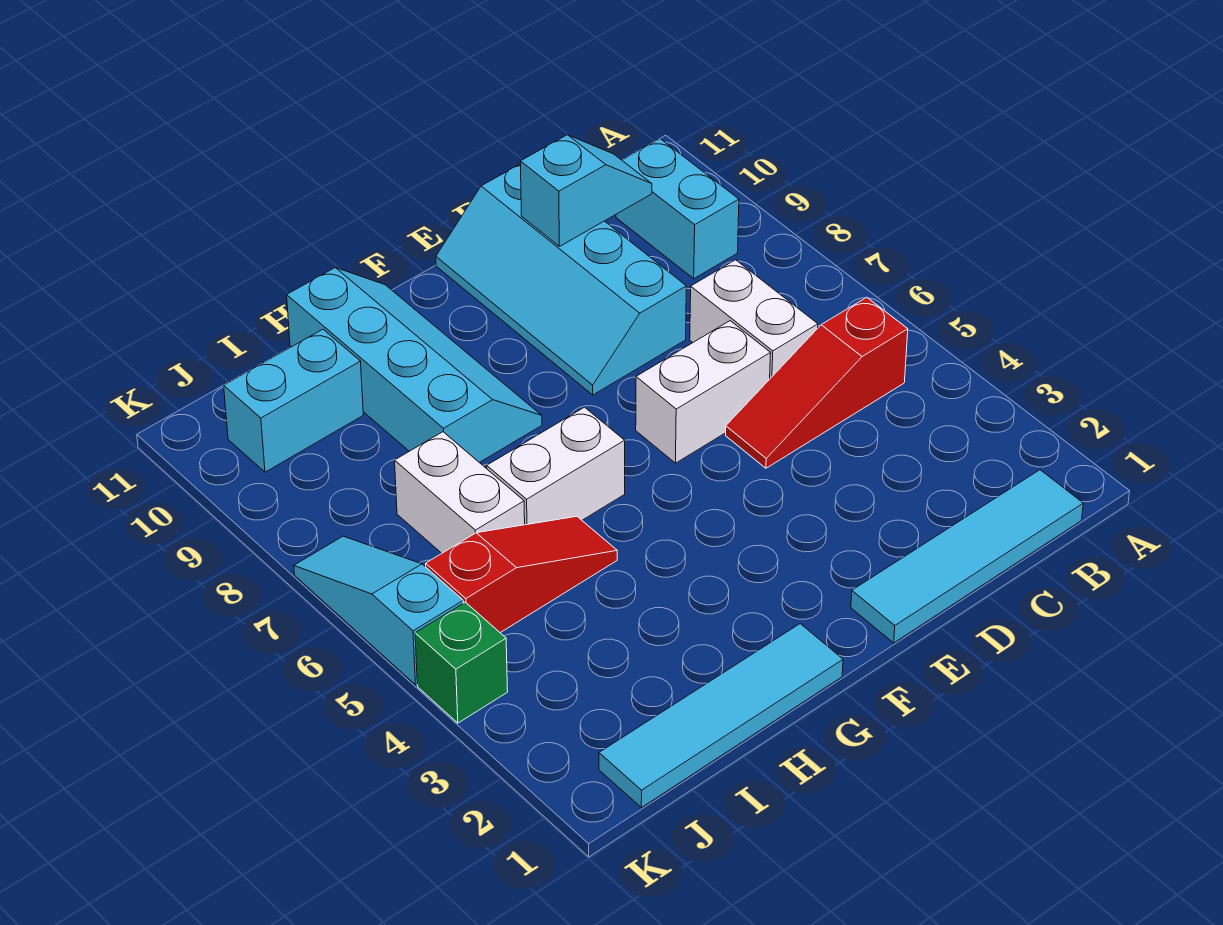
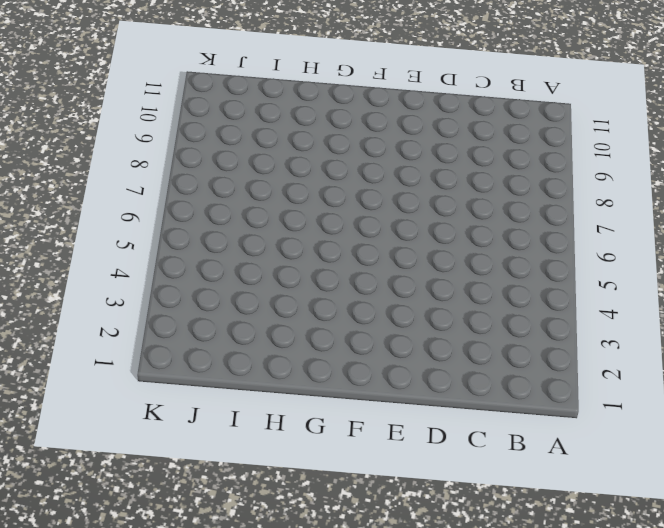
none -> cyan tile B1:E1 level 1
none -> red slope B5:D5 level 1 top B
none -> cyan brick B9:B10 level 1

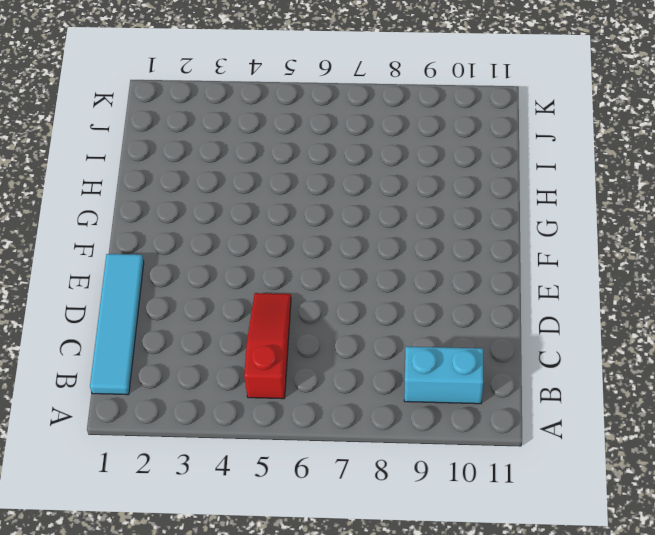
none -> white brick C6:C7 level 1
none -> white brick D6:E6 level 1
none -> cyan slope D8:E11 level 1 top D

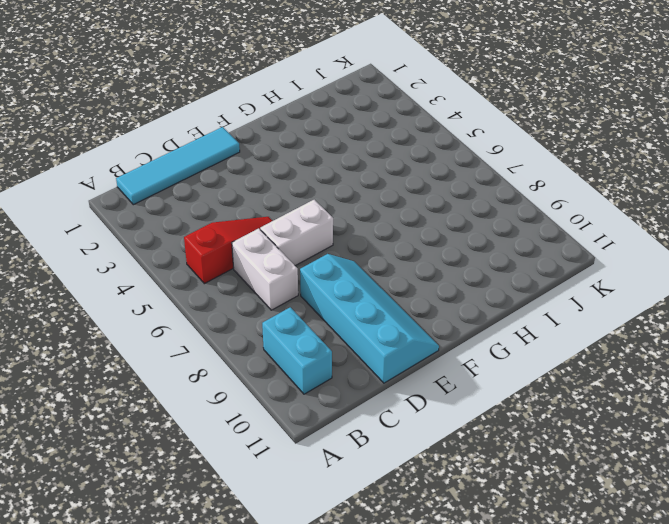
none -> cyan tile G1:J1 level 1
none -> white brick G6:H6 level 1
none -> cyan slope G8:H11 level 1 top H

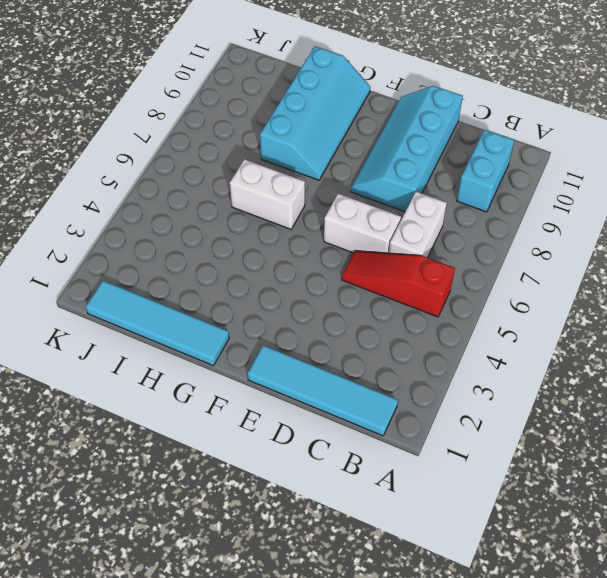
none -> red slope H5:J5 level 1 top J
none -> white brick I6:I7 level 1
none -> cyan brick I10:J10 level 1

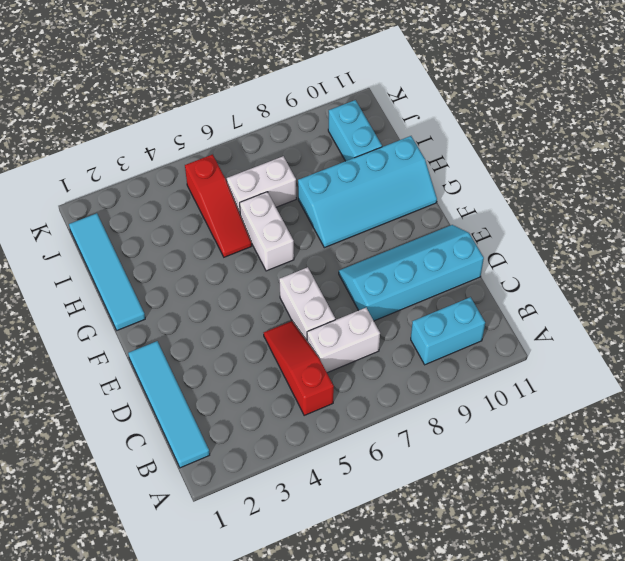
none -> green brick K4 level 1
none -> cyan slope K5:K7 level 1 top 5
none -> cyan slope C10:D10 level 2 top D

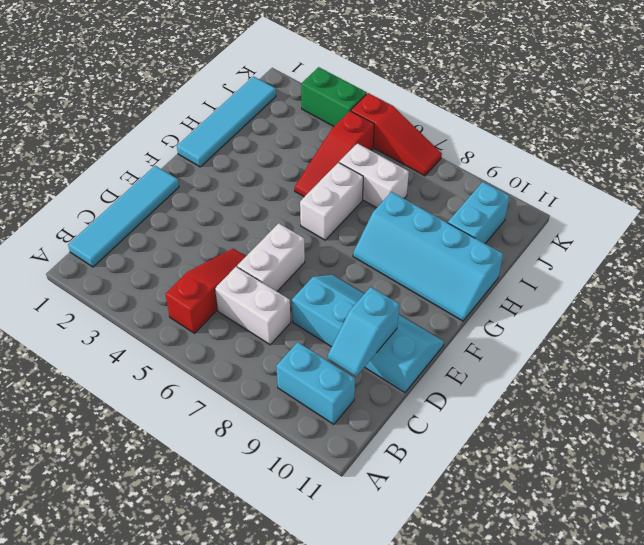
green brick K3:K4 level 1 -> green brick K4 level 1
red slope K5:K7 level 1 top 5 -> cyan slope K5:K7 level 1 top 5

